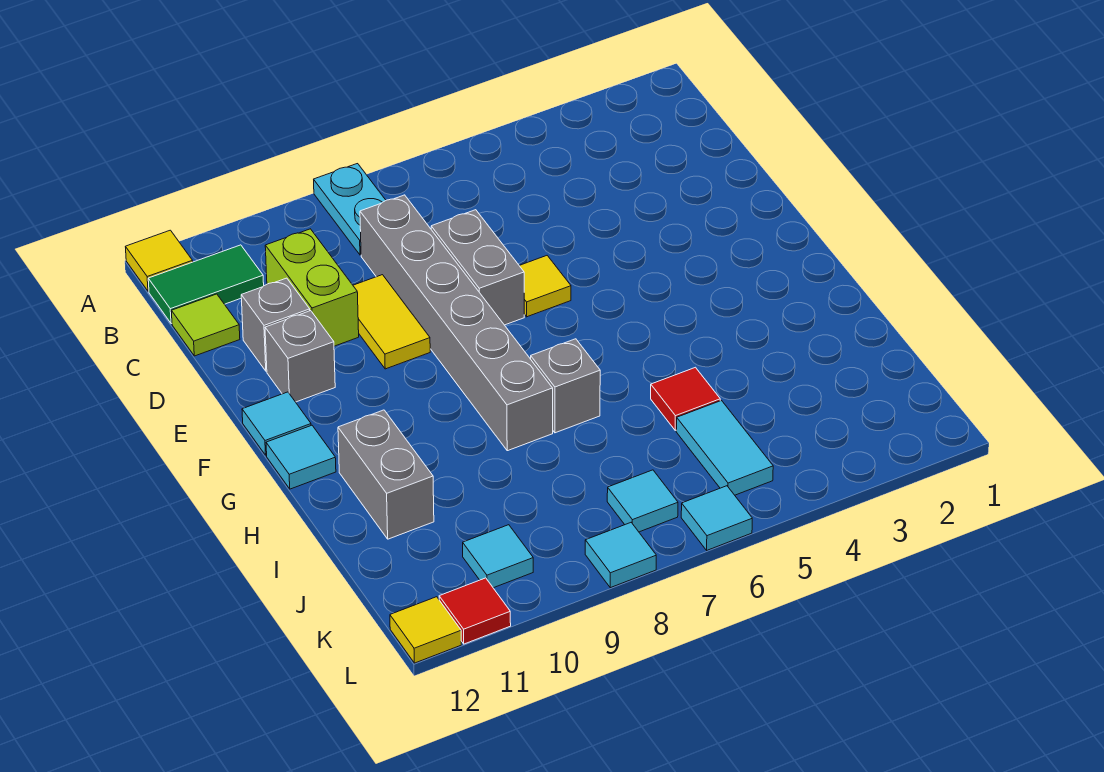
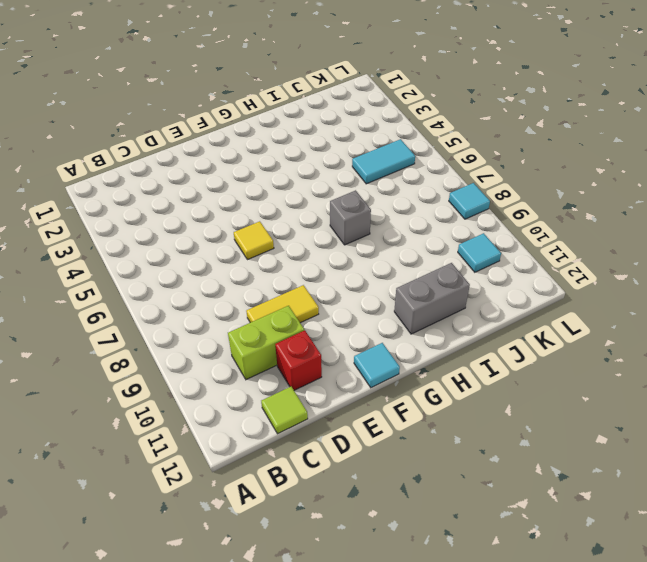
red brick D11 level 1 -> grey brick D11 level 1
none -> cyan plate A8:B8 level 1
none -> yellow tile A12 level 1
none -> green tile B11:B12 level 1

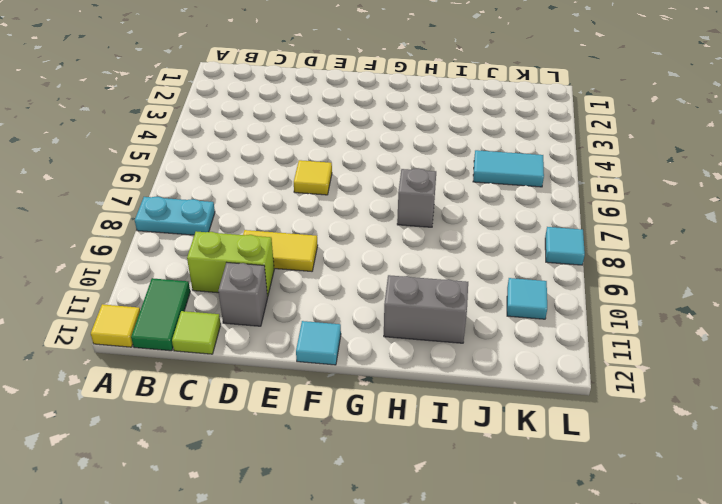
none -> grey brick C8:H8 level 1
none -> grey brick D7:E7 level 1
none -> grey brick E11 level 1

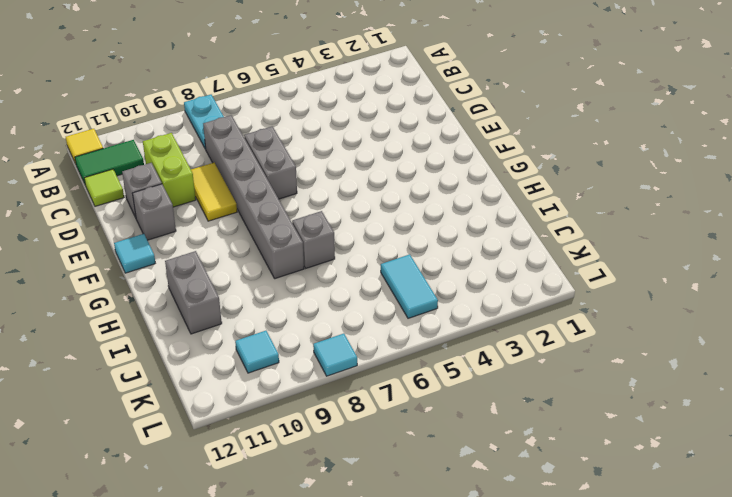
none -> yellow tile E6 level 1
none -> cyan tile G12 level 1
none -> red tile I5 level 1

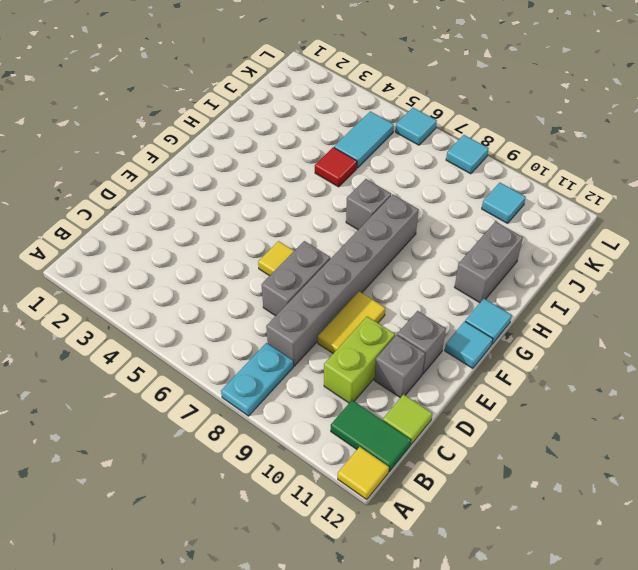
none -> cyan tile K7 level 1
none -> red tile L11 level 1
none -> yellow tile L12 level 1

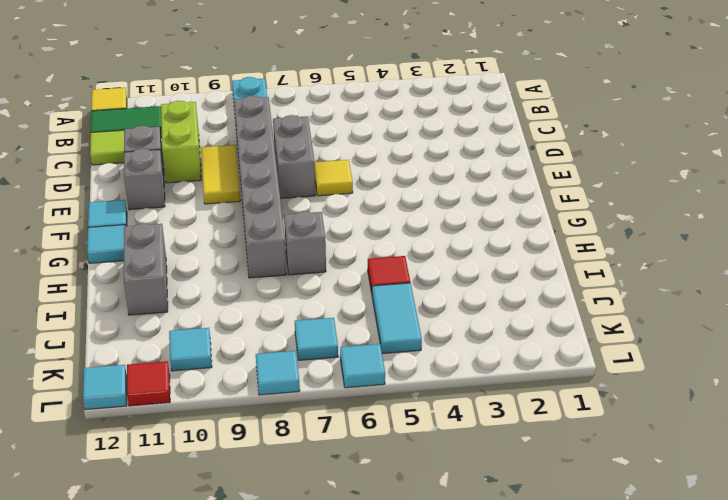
cyan tile L12 level 1 -> yellow tile L12 level 1

